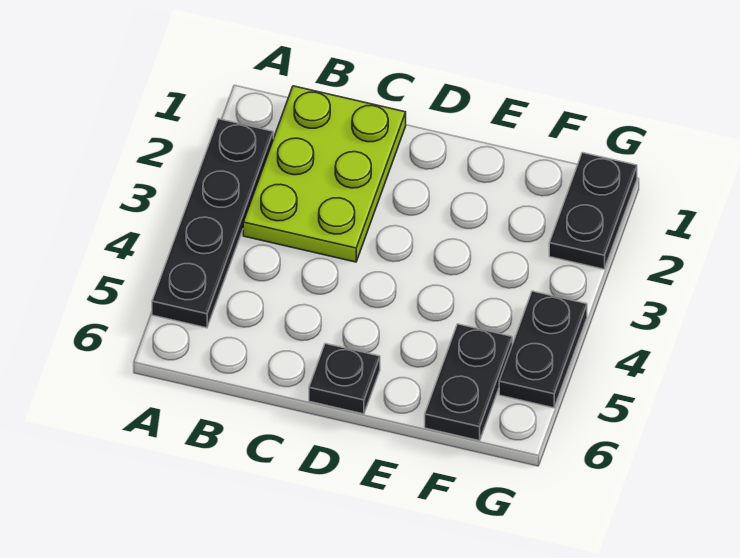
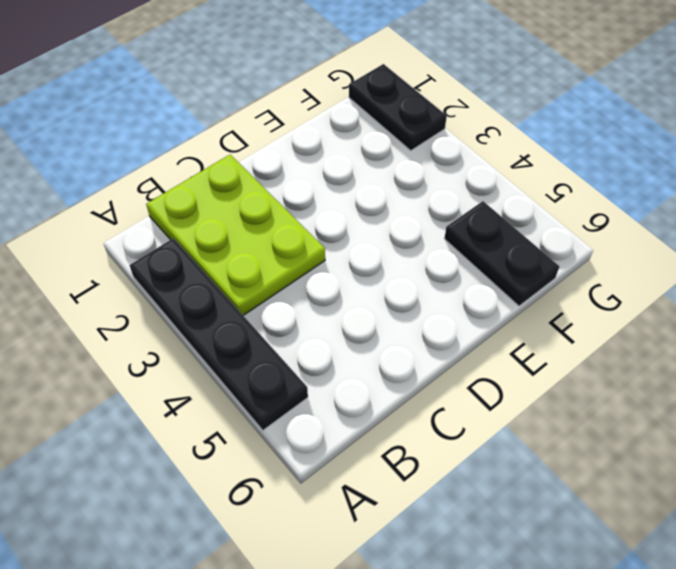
none -> black plate D6 level 1
none -> black plate G4:G5 level 1

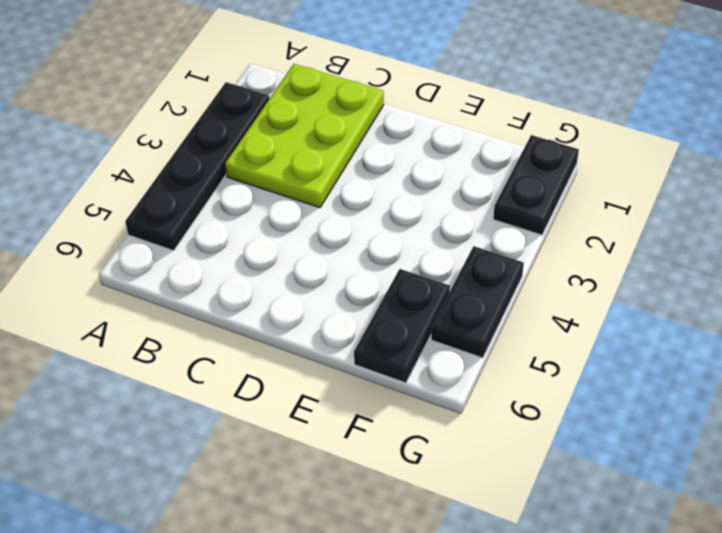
none -> black plate D6 level 1

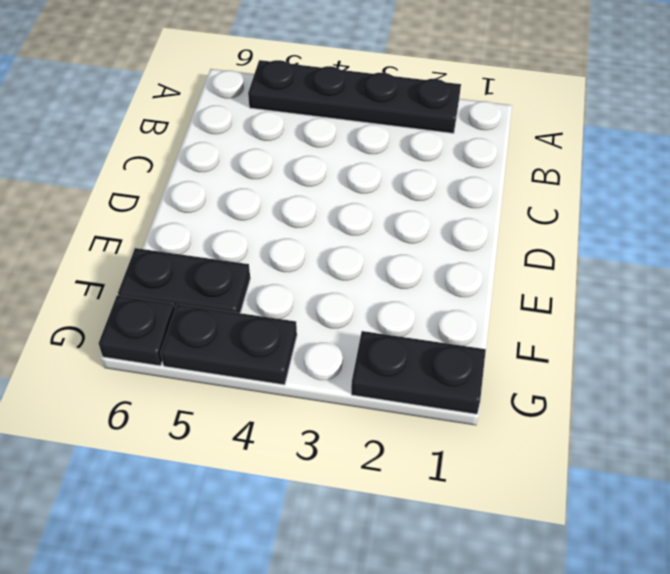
black plate G6 level 1 -> black plate D6 level 1
none -> lime plate B1:C3 level 1

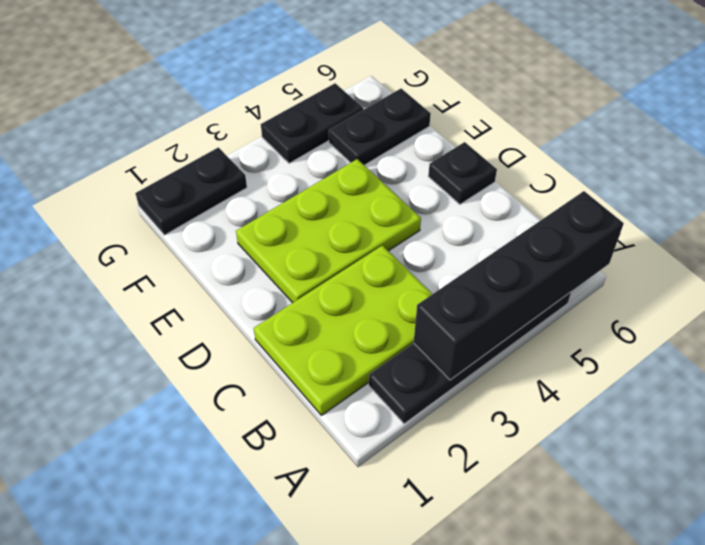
black brick A3:A6 level 2 -> none
lime plate D2:E4 level 1 -> none

